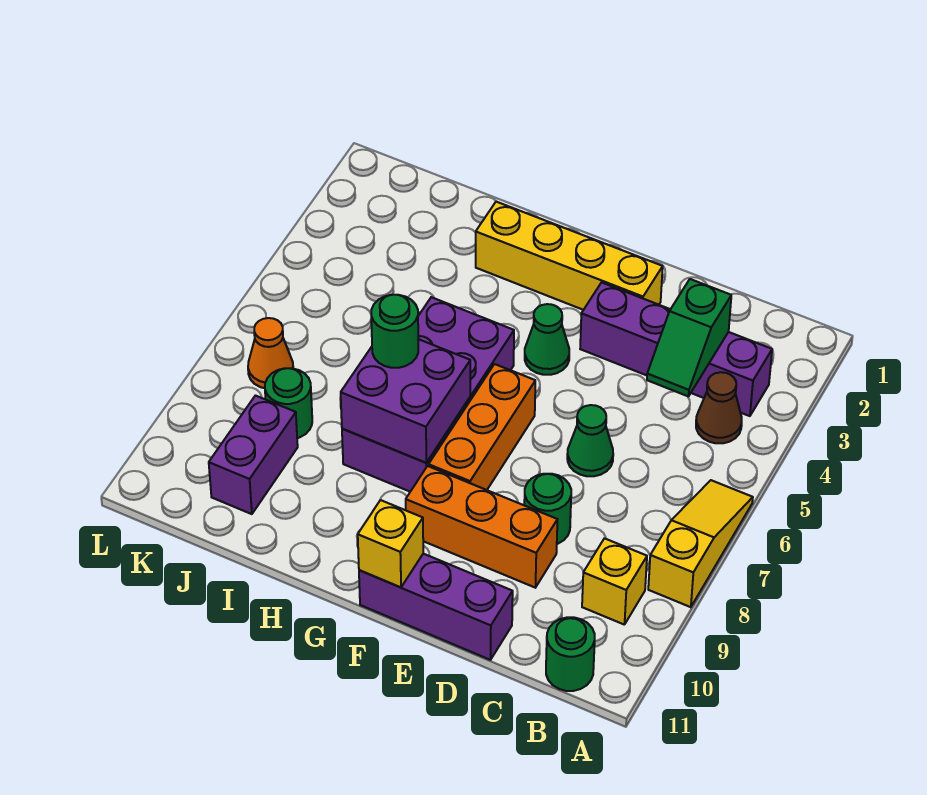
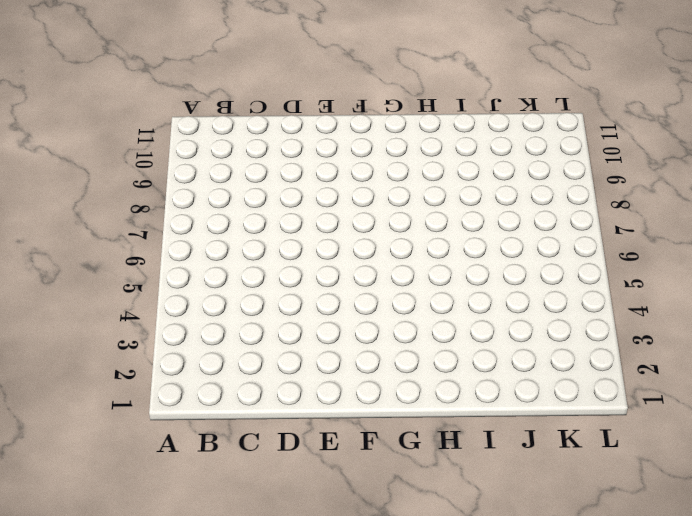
none -> yellow slope A6:A8 level 1 top 8
none -> purple brick B3:E3 level 1
none -> brown cone B4 level 1

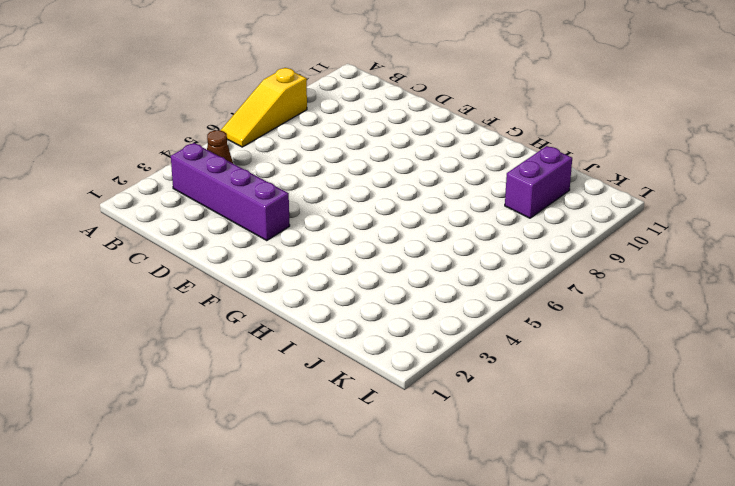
none -> yellow brick B9 level 1
none -> green round brick B11 level 1
none -> green cone D6 level 1

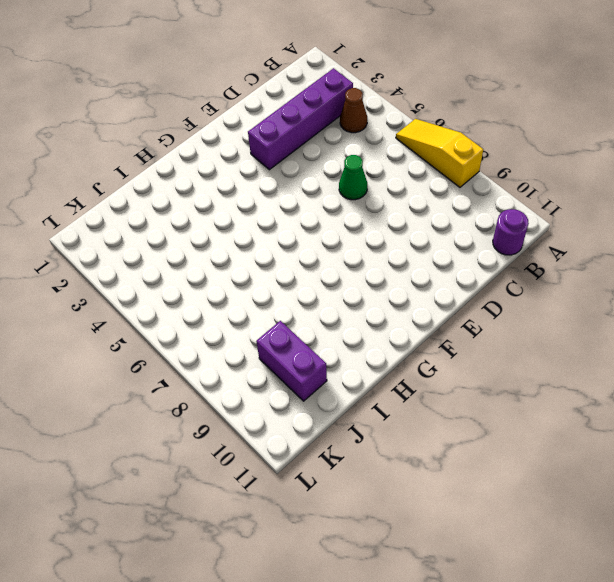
purple round brick B11 level 1 -> green round brick B11 level 1
none -> yellow brick B9 level 1
none -> green round brick D8 level 1
none -> orange brick D9:F9 level 1

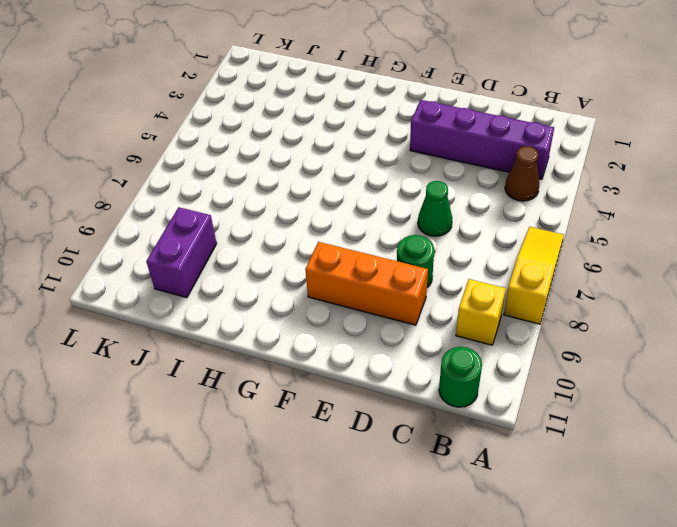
none -> purple brick D11:F11 level 1
none -> yellow brick E2:H2 level 1
none -> green cone F4 level 1

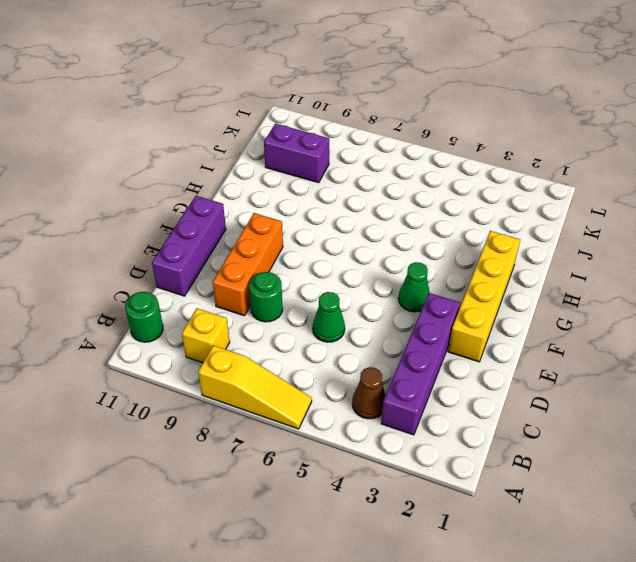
none -> orange brick F6:F8 level 1
none -> purple brick G5:H8 level 1
none -> green round brick J8 level 1

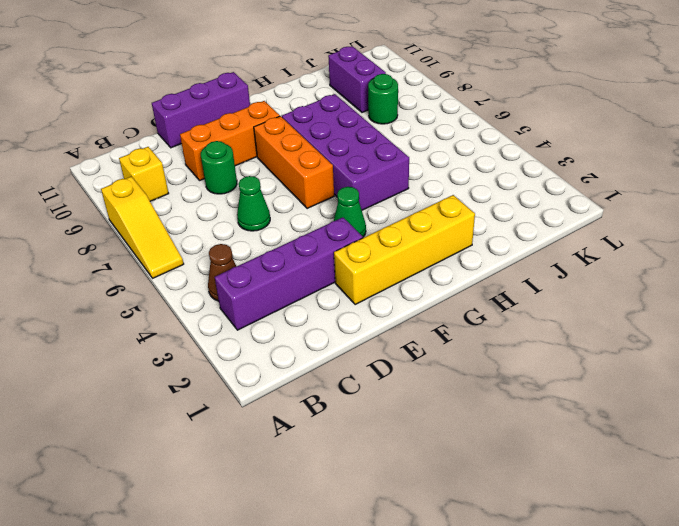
none -> green round brick B11 level 1
none -> orange cone K7 level 1
none -> green slope C3:C4 level 2 top 3

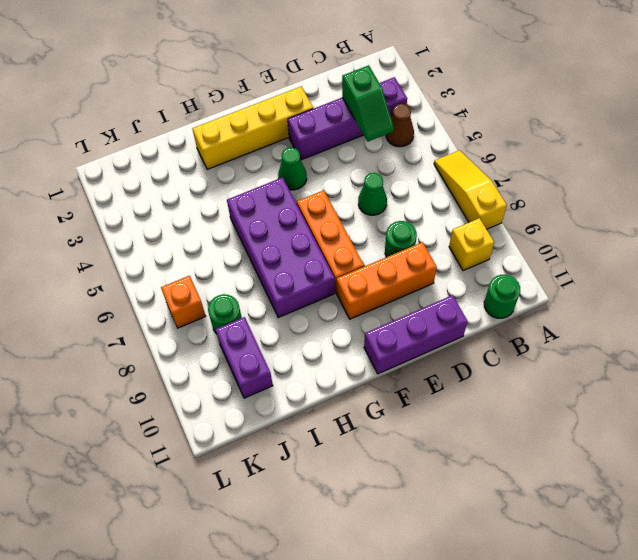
orange brick K7 level 1 -> orange cone K7 level 1
none -> yellow brick F11 level 2
none -> purple brick G7:H8 level 2
none -> green round brick H7 level 3

